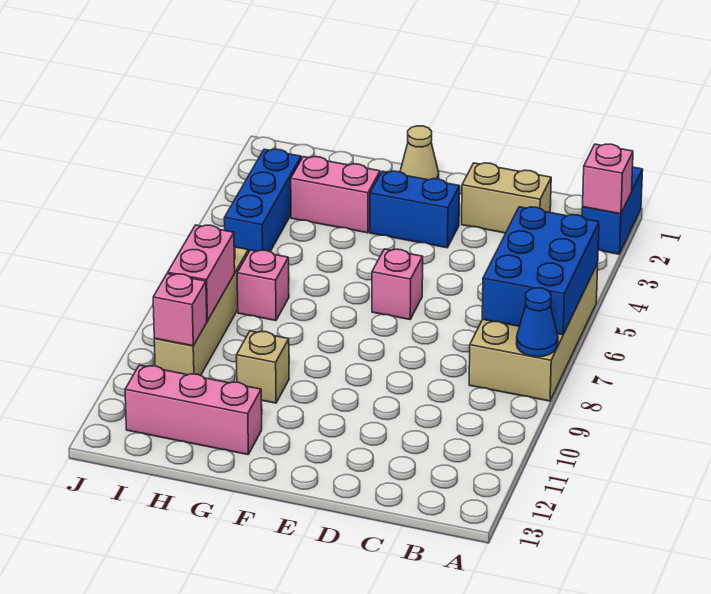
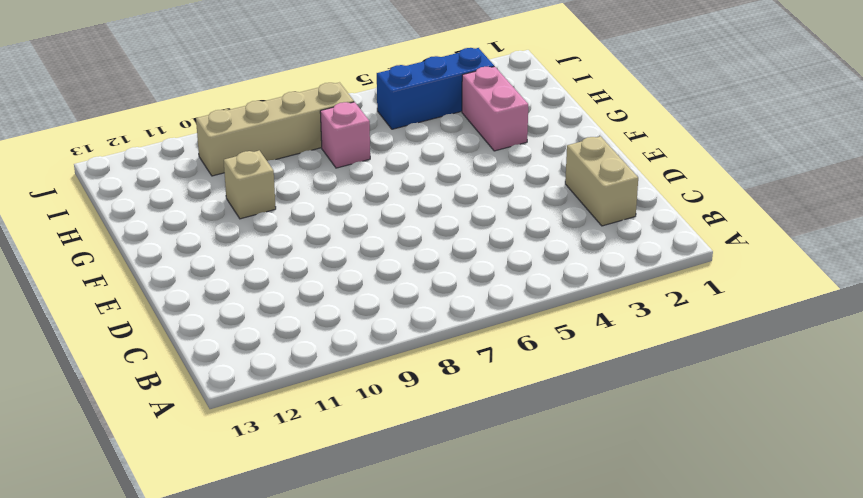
none -> blue brick A1:A2 level 1
none -> tan brick A5:B8 level 1
none -> blue brick E3:F3 level 1

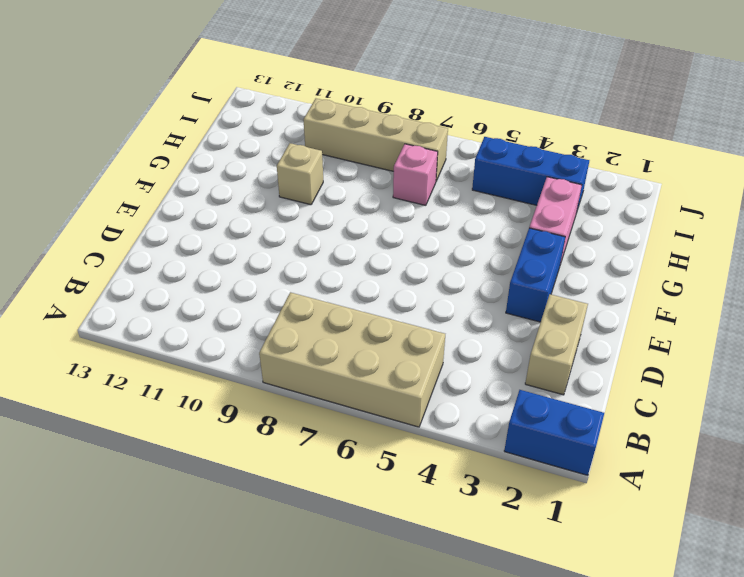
none -> pink brick E6 level 1
none -> tan cone F1 level 1
none -> pink brick G12:I12 level 1

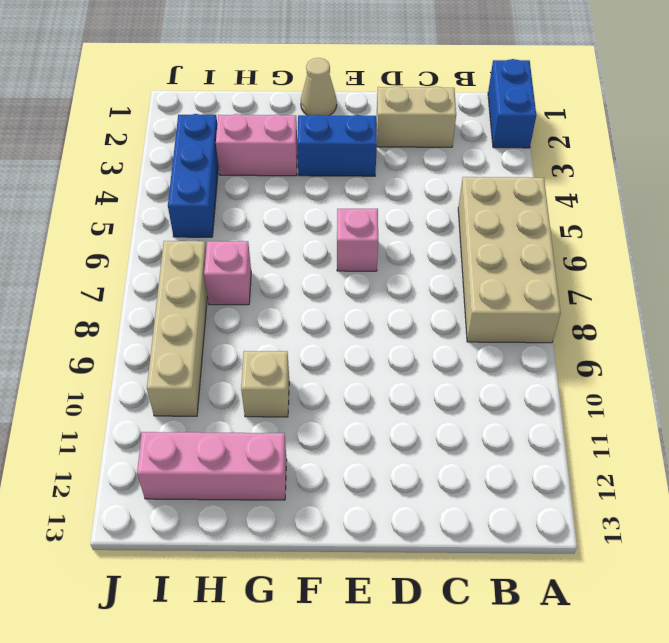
none -> pink brick A2 level 2
none -> blue brick A5:B7 level 2
none -> blue cone A8 level 2

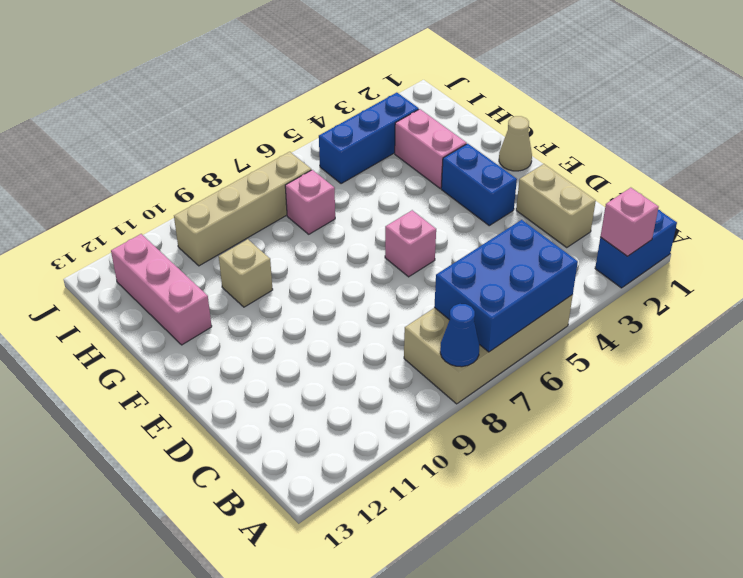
none -> pink brick I8:I9 level 2
none -> pink brick I10 level 2

